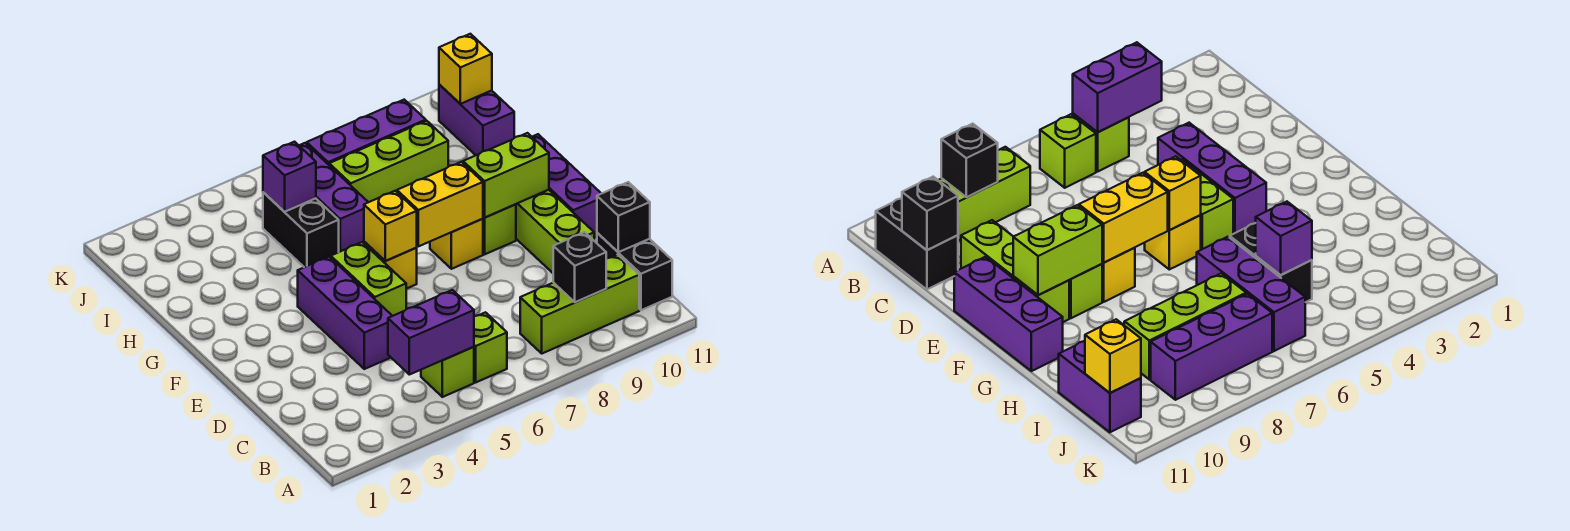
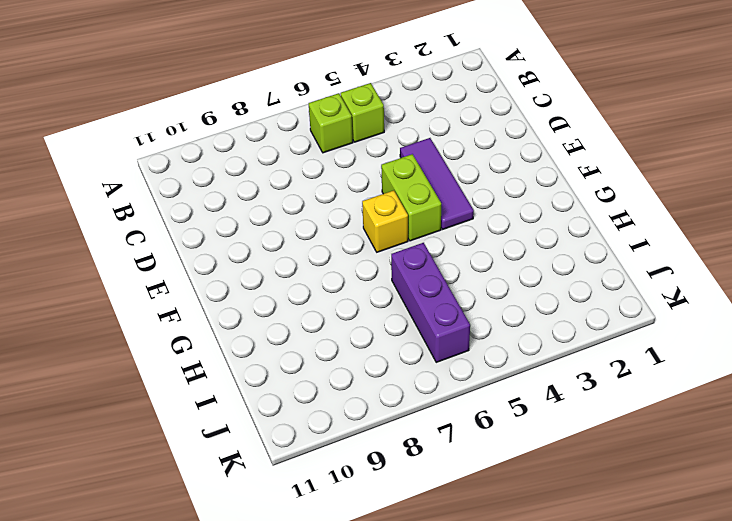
purple tile D4:F4 level 1 -> purple brick D4:F4 level 1
none -> lime brick B8:B10 level 1
none -> black brick B11:C11 level 1
none -> lime brick D10:F10 level 1

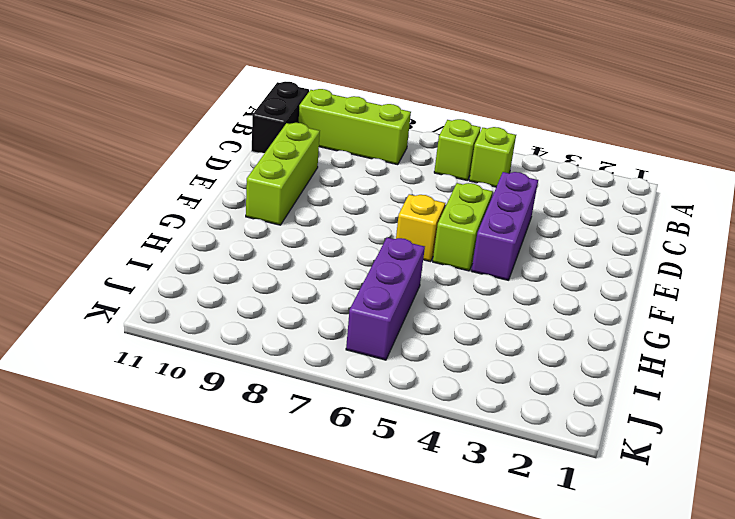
none -> purple brick E11:G11 level 1
none -> yellow brick F8 level 1
none -> lime brick F9 level 1

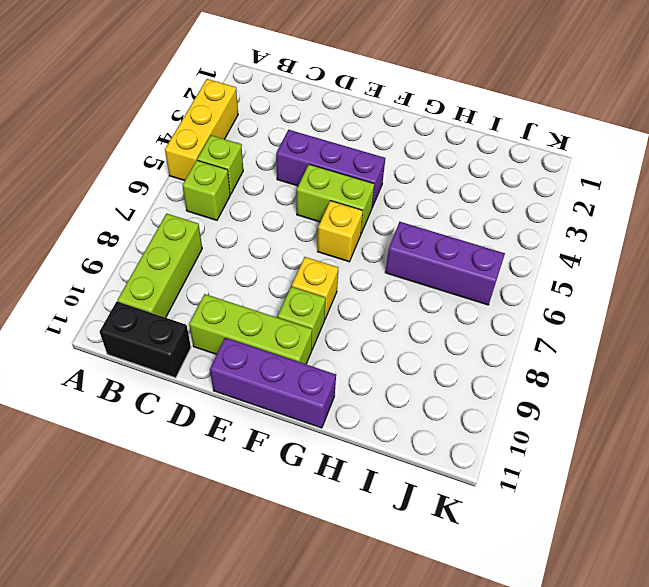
yellow brick A3:A5 level 1 -> none
none -> black brick H5:I5 level 1
none -> lime brick I7:I9 level 1
none -> purple brick I11:J11 level 1

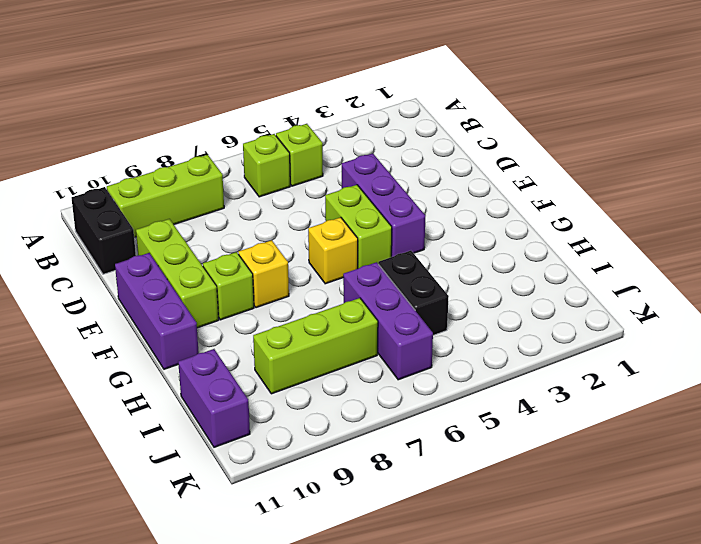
none -> purple brick J7:J9 level 1
none -> purple brick B4:B5 level 2
none -> black brick B9 level 2

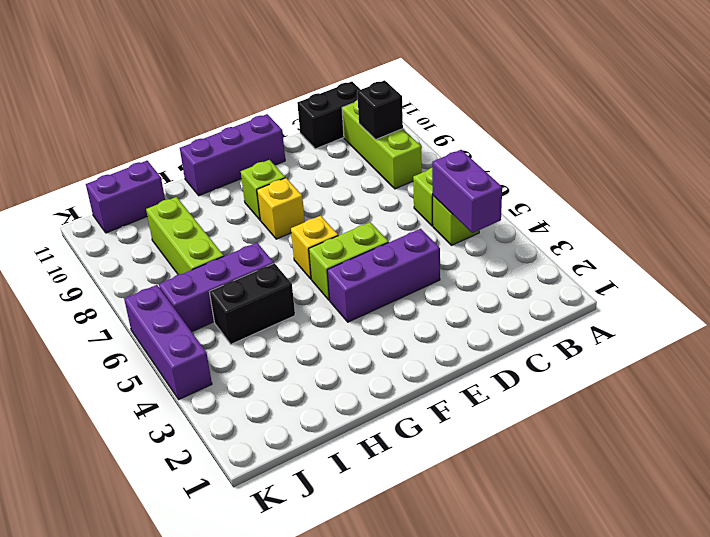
purple brick K4:K6 level 1 -> purple brick J7:J9 level 1
none -> lime brick D10:F10 level 1
none -> black brick C11 level 2
none -> yellow brick F6 level 2

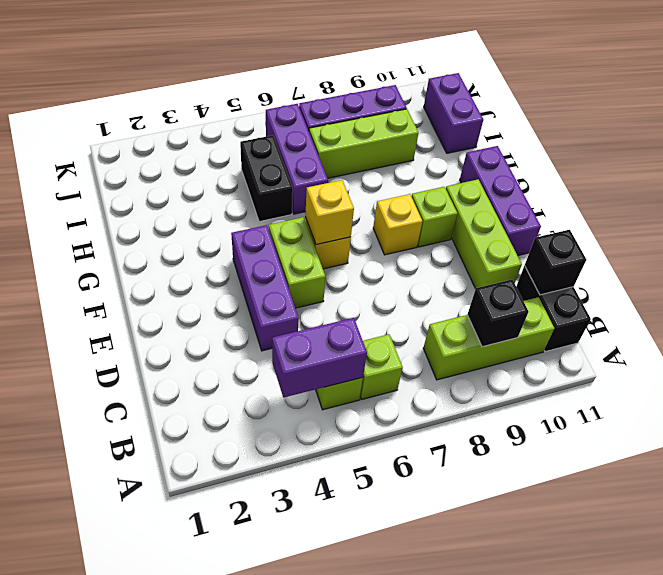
none -> yellow brick F7:F8 level 2
none -> lime brick F9:F10 level 2
none -> purple brick I5 level 2

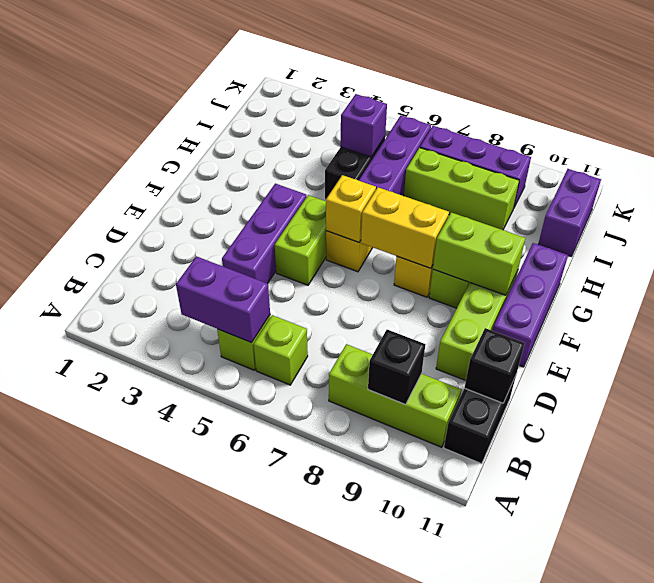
none -> yellow brick J11 level 2

